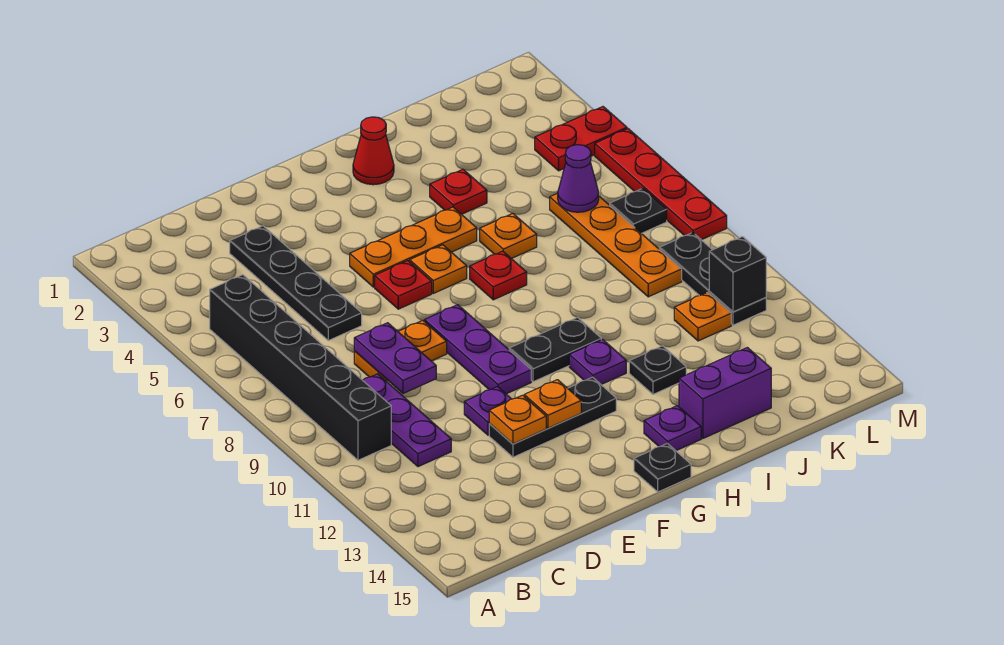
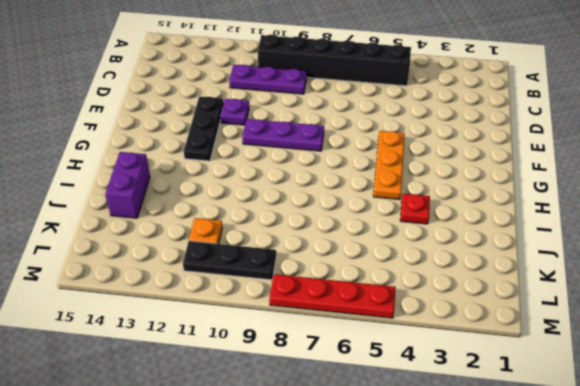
none -> black plate D3:D6 level 1
none -> orange plate D8:E8 level 1
none -> red plate F6 level 1
none -> orange plate G6 level 1

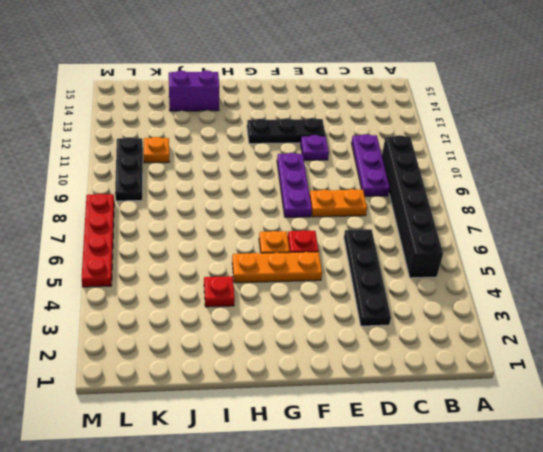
none -> black plate G10:H10 level 1
none -> black plate G15 level 1
none -> red cone H2 level 1
none -> red plate H7 level 1

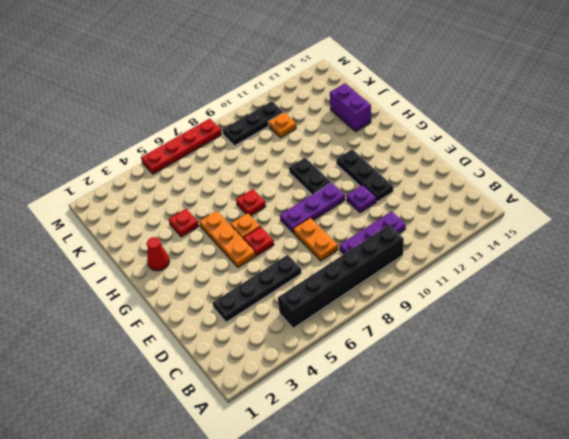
none -> black plate G15 level 1
none -> purple plate H11 level 1
none -> purple plate H14 level 1
none -> orange plate I6 level 1

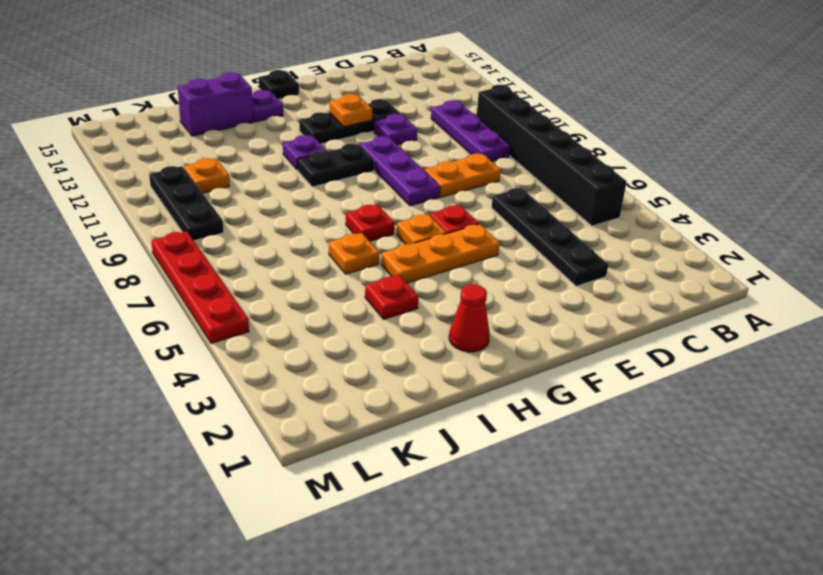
none -> black plate I12 level 1
none -> orange plate K6:K9 level 1
none -> red plate L4:M4 level 1
none -> black plate L7 level 1

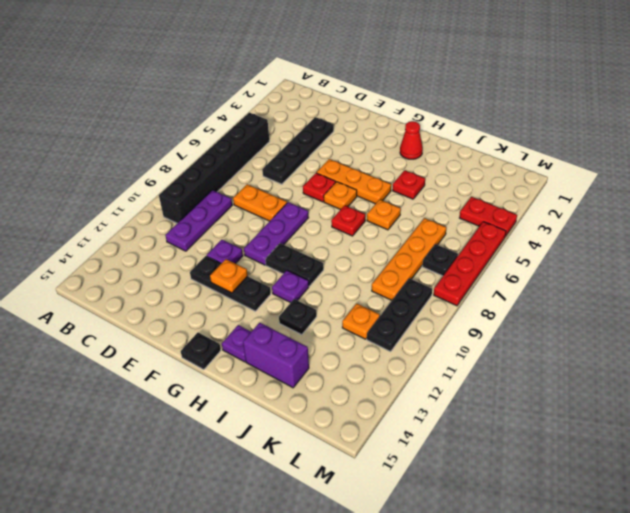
none -> purple plate D8:D9 level 2
none -> orange plate E12 level 2
none -> purple cone K6 level 2
none -> black brick L11 level 2

